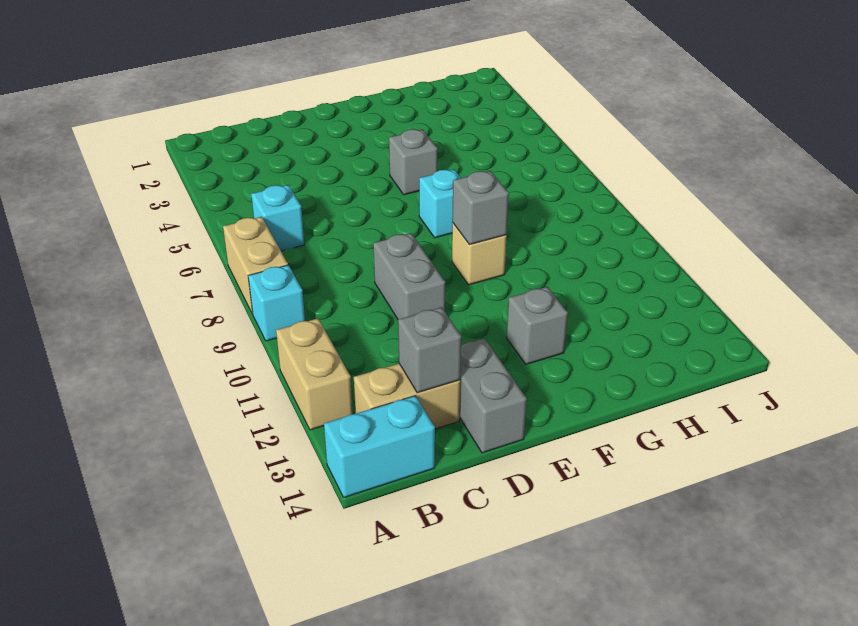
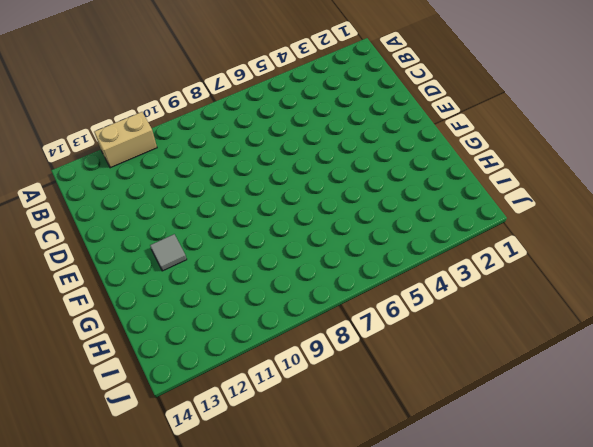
grey tile F12 level 1 -> grey brick F12 level 1
none -> tan brick A7:A8 level 1
none -> cyan brick A9 level 1
none -> cyan brick A14:B14 level 1

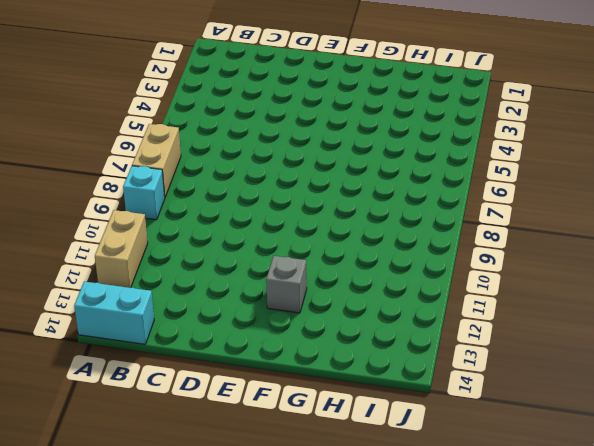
none -> cyan brick B6 level 1
none -> tan brick B13:C13 level 1
none -> grey brick D9:D10 level 1

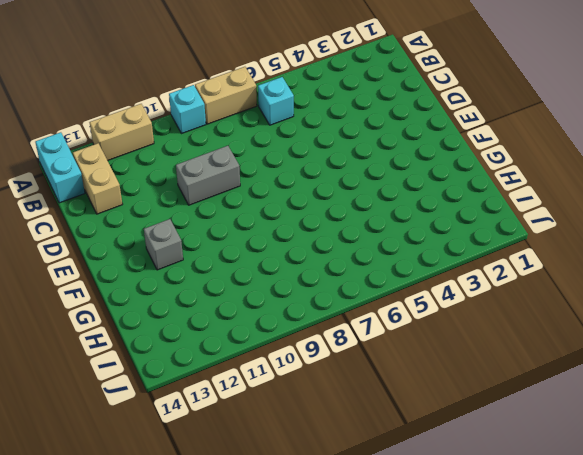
none -> grey brick D13:D14 level 1
none -> grey brick F5 level 1
none -> cyan brick F7 level 1

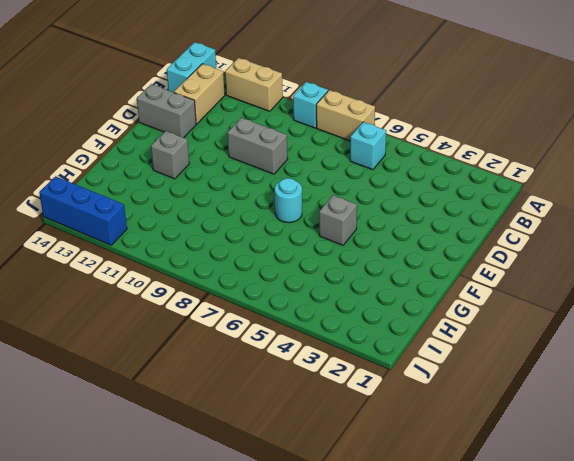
cyan round brick F7 level 1 -> cyan brick F7 level 1
blue brick J12:J14 level 1 -> none
none -> tan brick F9 level 1
none -> grey brick C13 level 2
none -> grey brick F9 level 2

